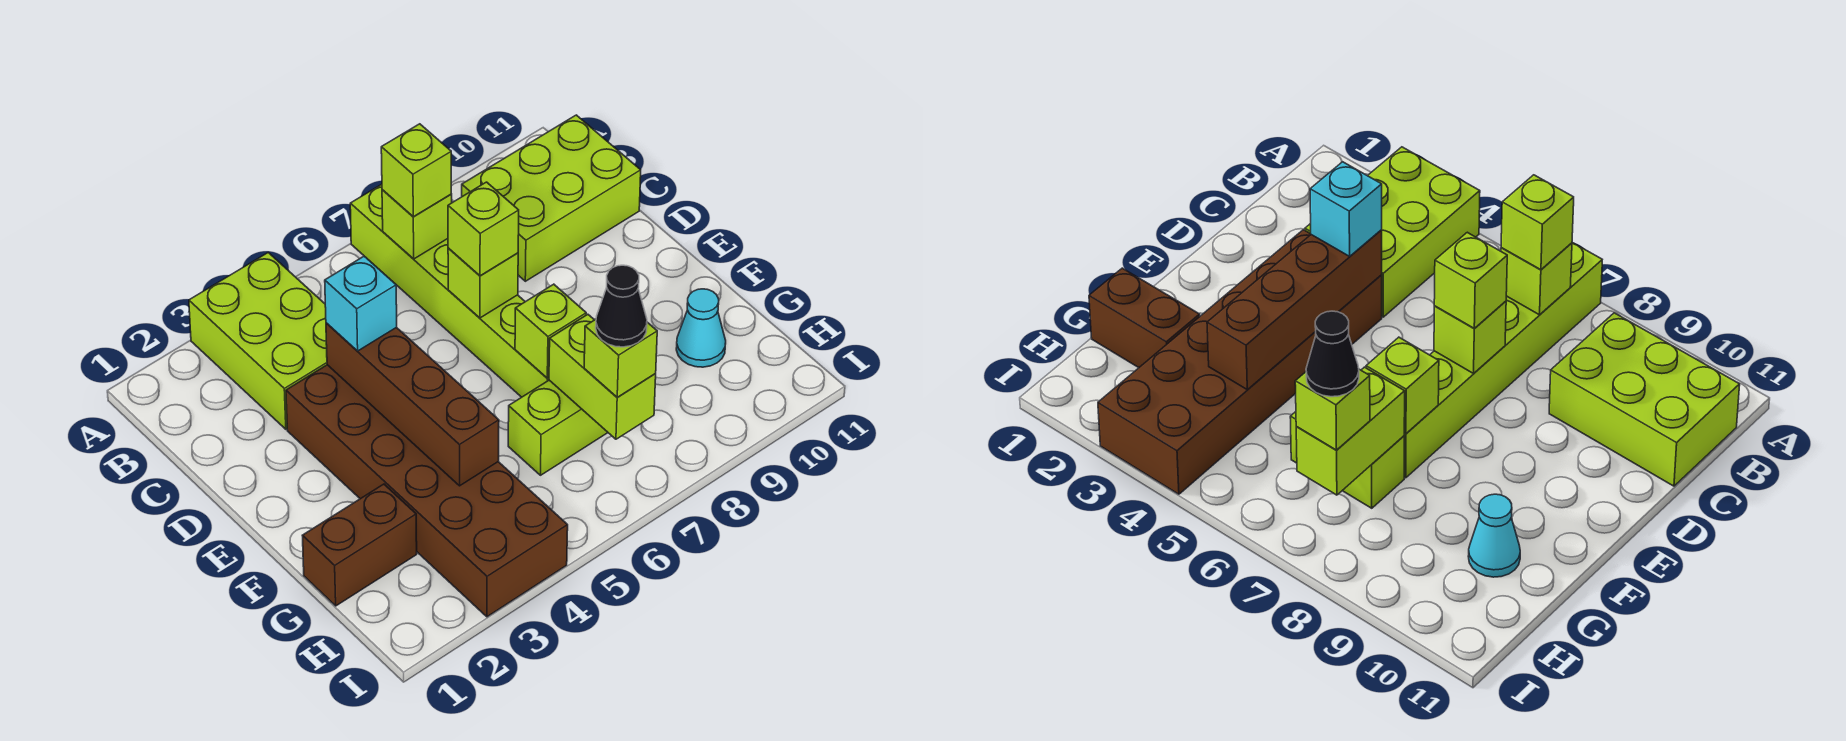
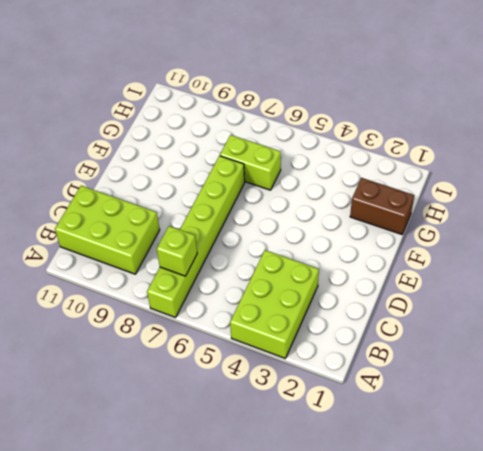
none -> brown brick D3:I4 level 1
none -> cyan cone G10 level 1
none -> brown brick D4:G4 level 2

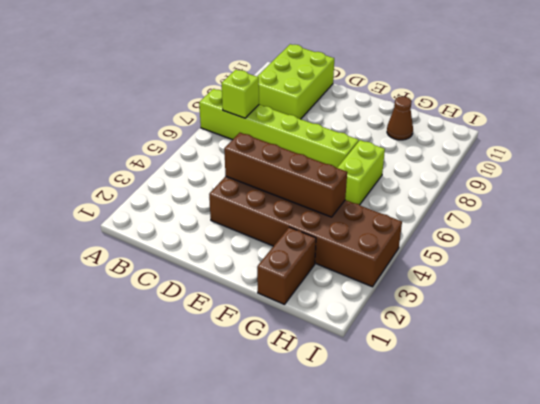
brown cone G10 level 1 -> cyan cone G10 level 1
none -> lime brick A3:C4 level 1
none -> lime brick D7 level 2
none -> lime brick F7 level 2

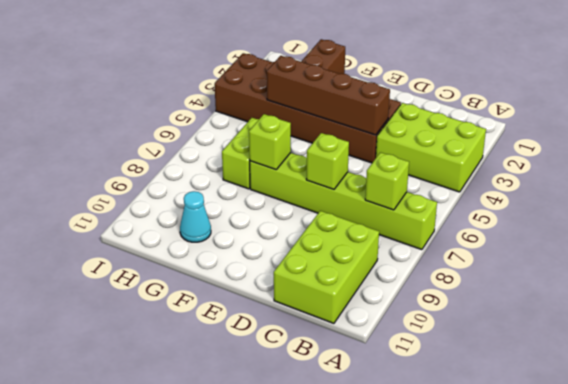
none -> lime brick G7:H7 level 2
none -> lime brick B7 level 3
none -> cyan brick D4 level 3

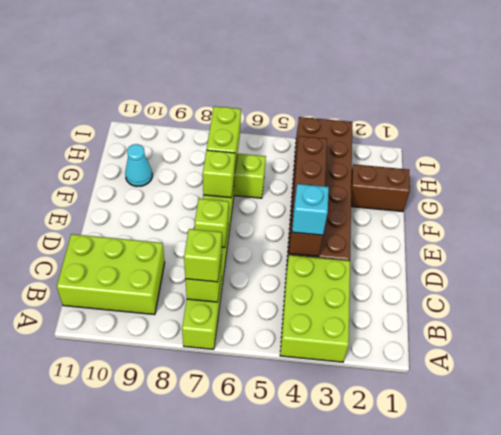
none -> lime brick D7 level 3
none -> lime brick H7 level 3
none -> black cone H7 level 4

